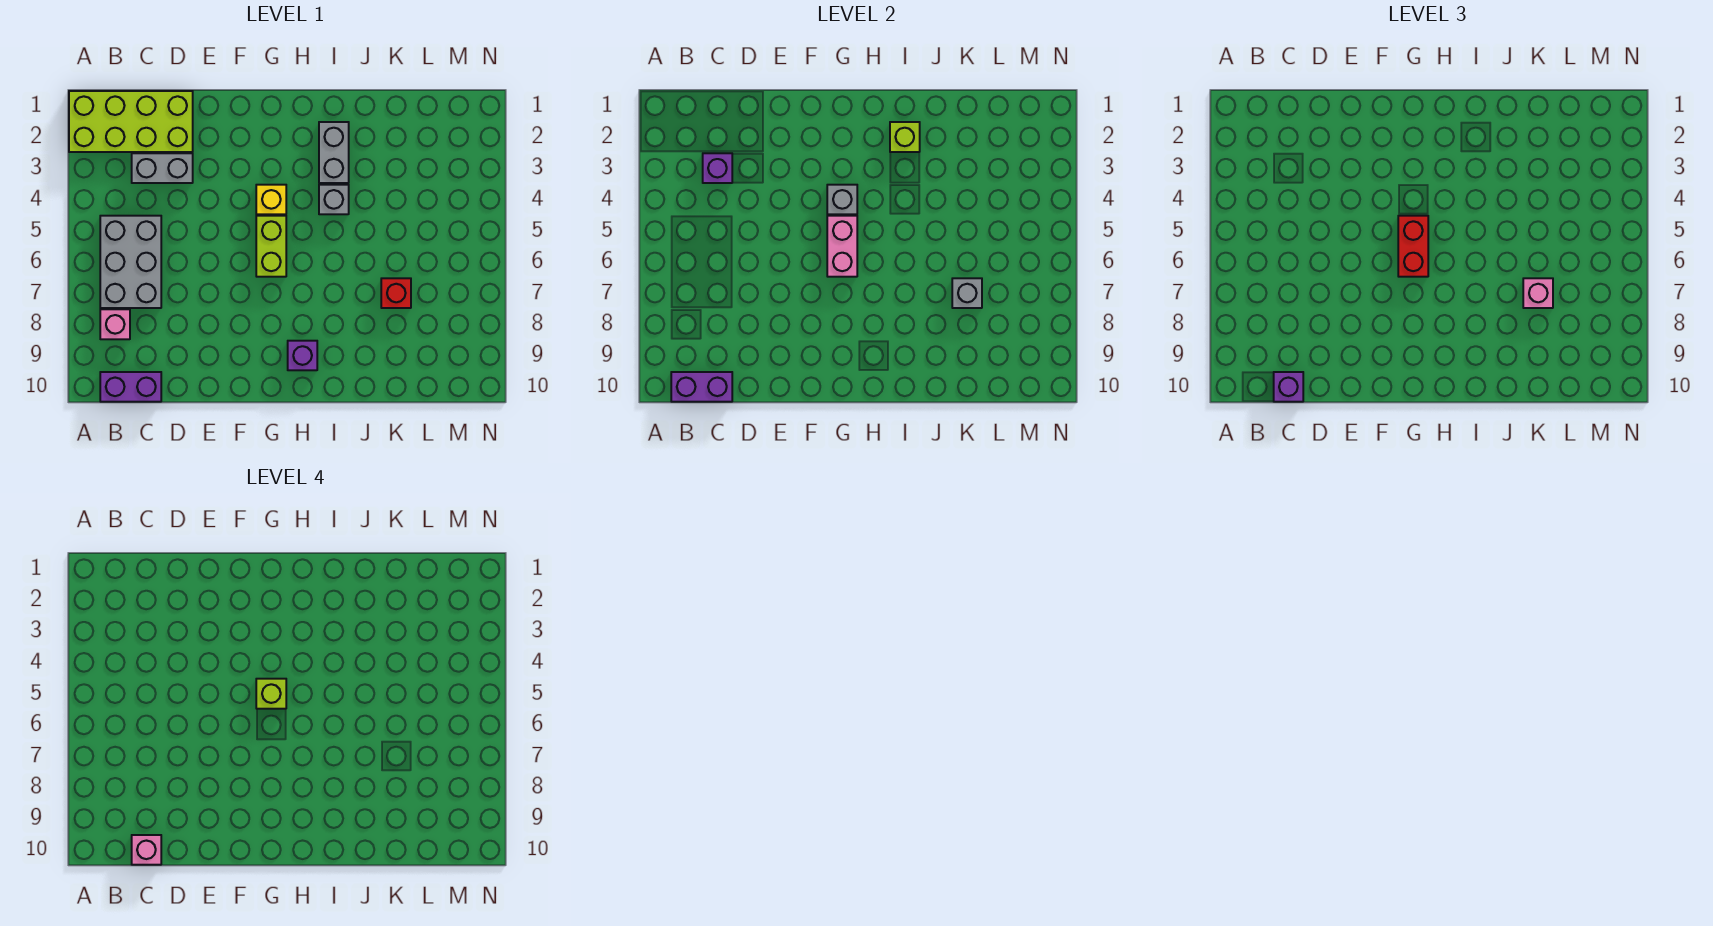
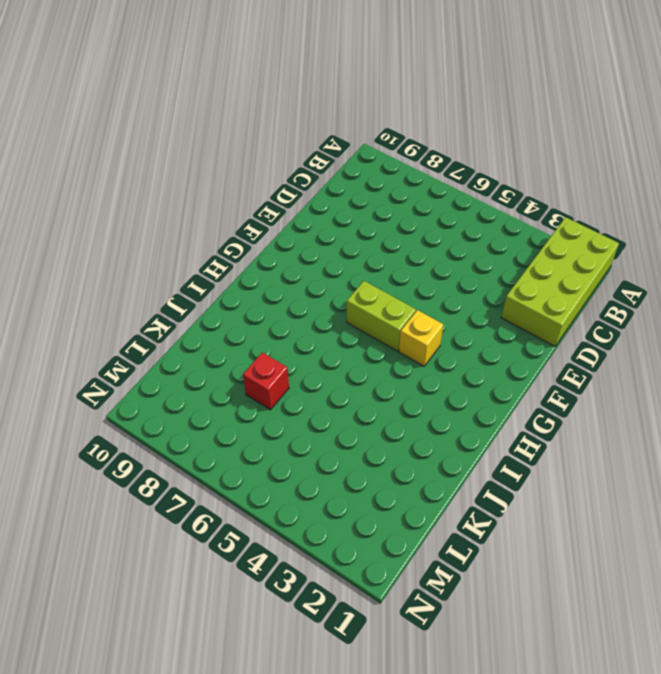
none -> grey brick B5:C7 level 1
none -> pink brick B8 level 1
none -> purple brick B10:C10 level 1

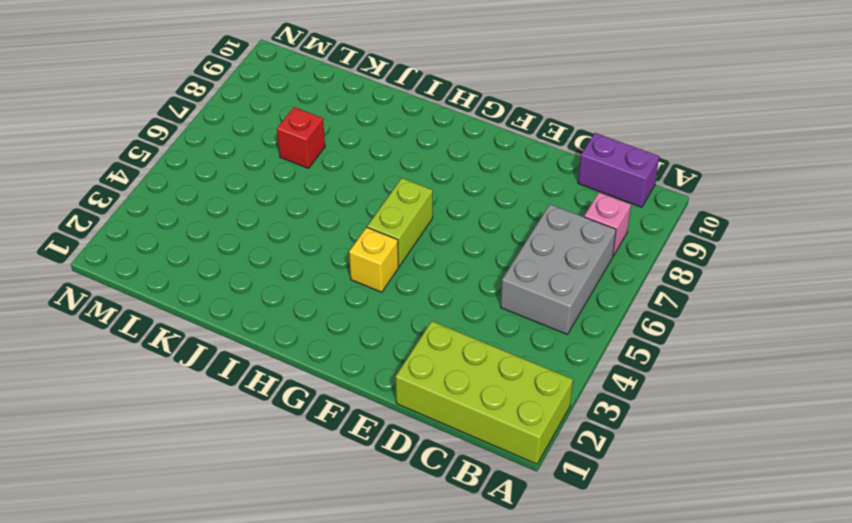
none -> grey brick C3:D3 level 1
none -> purple brick H9 level 1
none -> grey brick I2:I3 level 1

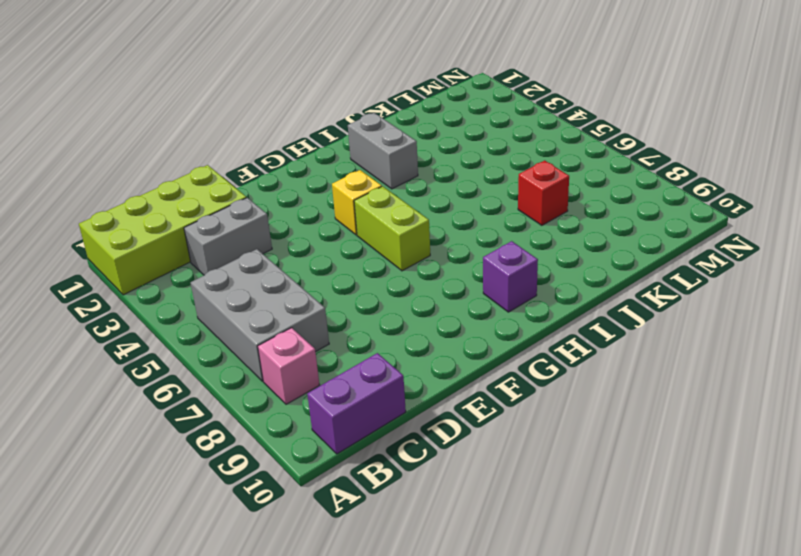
none -> grey brick I4 level 1
none -> purple brick B10:C10 level 2
none -> purple brick C3 level 2

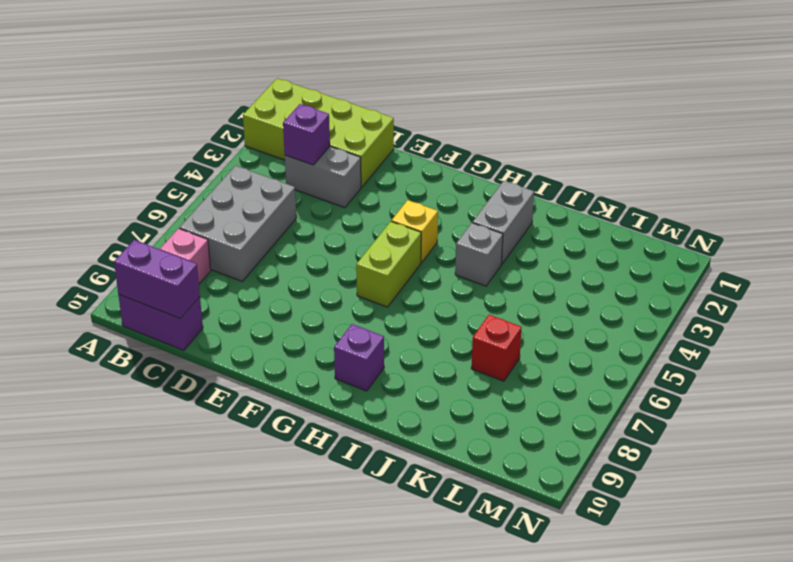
none -> grey brick G4 level 2
none -> pink brick G5:G6 level 2
none -> lime brick I2 level 2

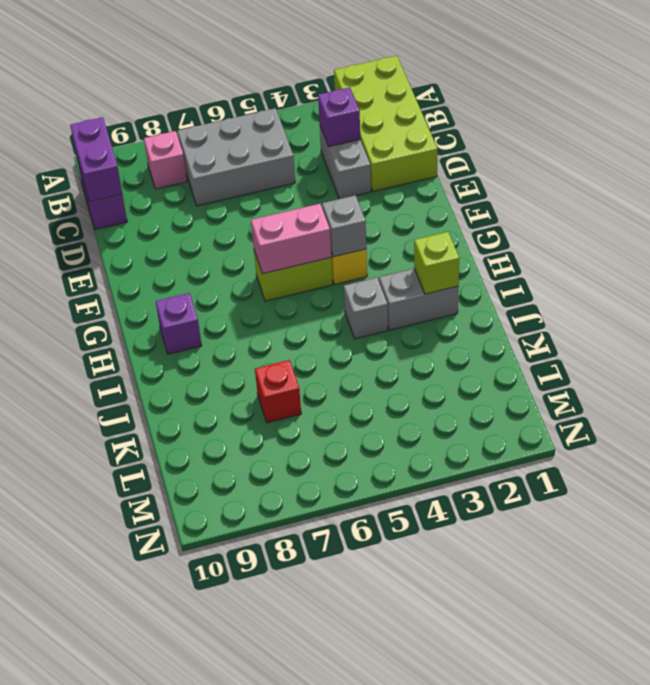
none -> grey brick K7 level 2
none -> purple brick C10 level 3
none -> red brick G5:G6 level 3

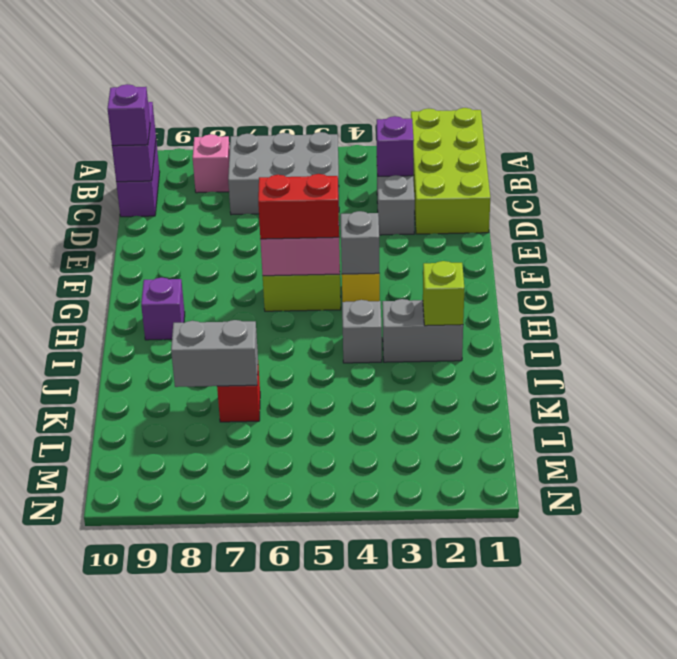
grey brick K7:K8 level 2 -> grey brick K7 level 2
none -> pink brick K7 level 3
none -> pink brick C10 level 4
none -> lime brick G5 level 4

